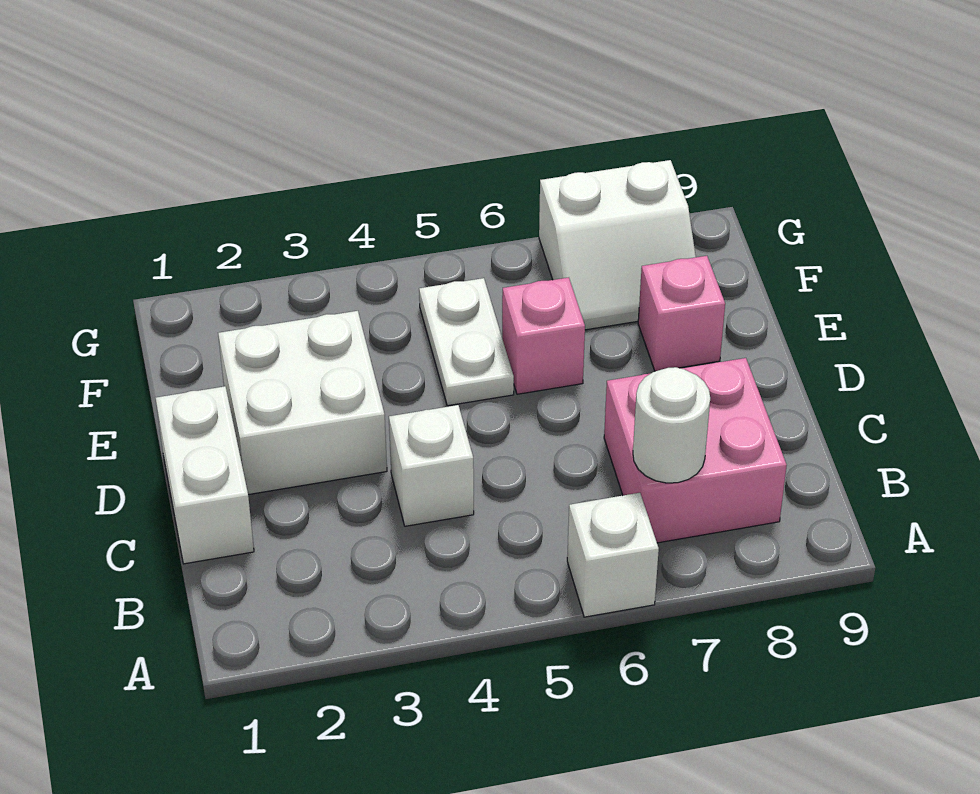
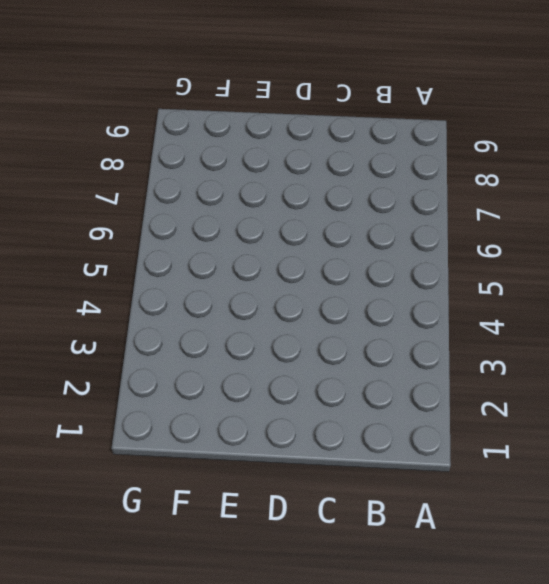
none -> white brick A6 level 1
none -> pink brick B7:C8 level 1

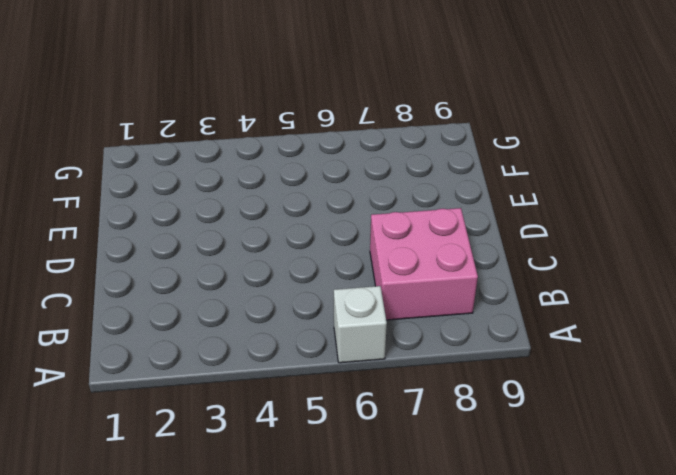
none -> white brick C1:D1 level 1
none -> white brick C4 level 1

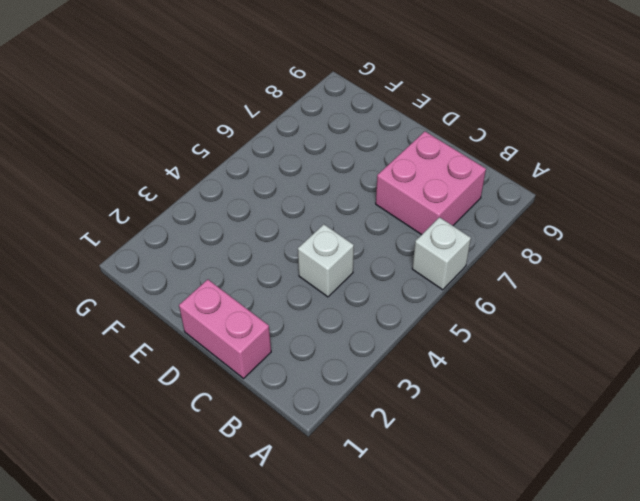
pink brick C1:D1 level 1 -> white brick C1:D1 level 1
none -> white brick D2:E3 level 1
none -> white plate E5:F5 level 1

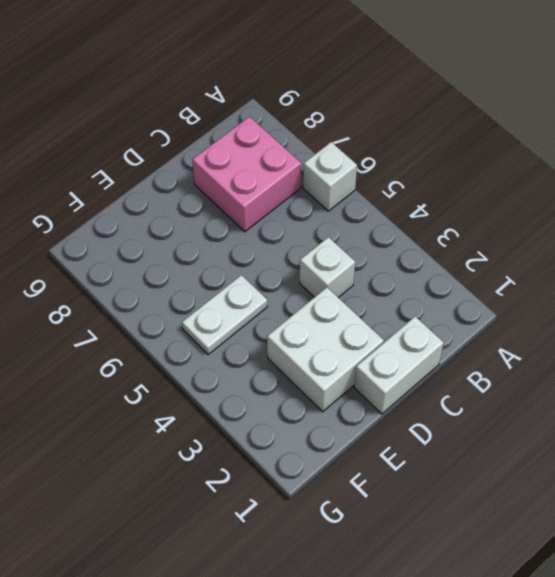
none -> pink brick E6 level 1
none -> pink brick E8 level 1

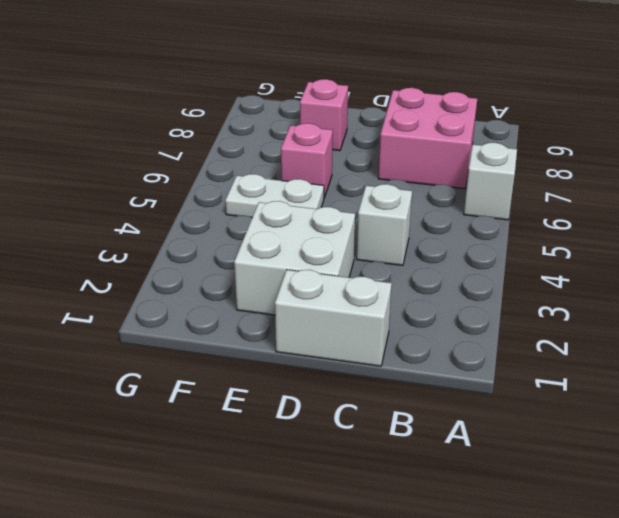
none -> white slope F7:G8 level 1 top G
none -> white round brick B7 level 2

